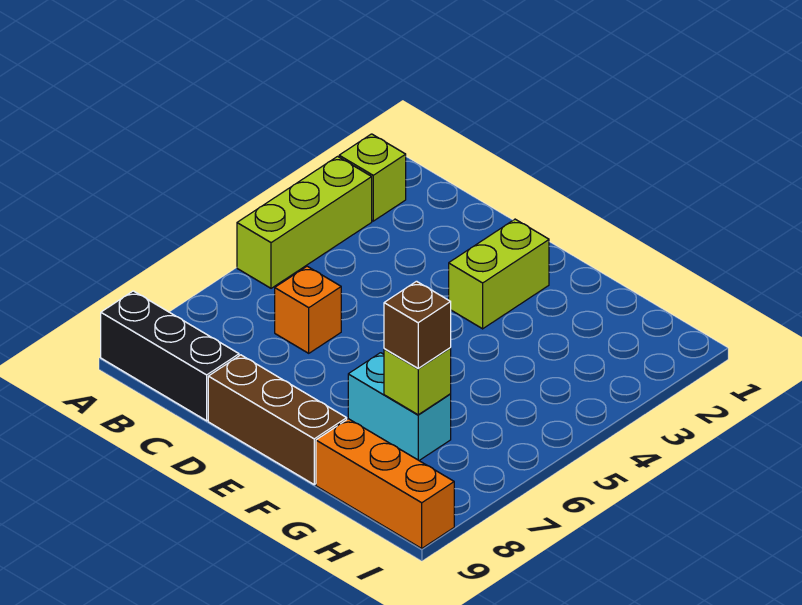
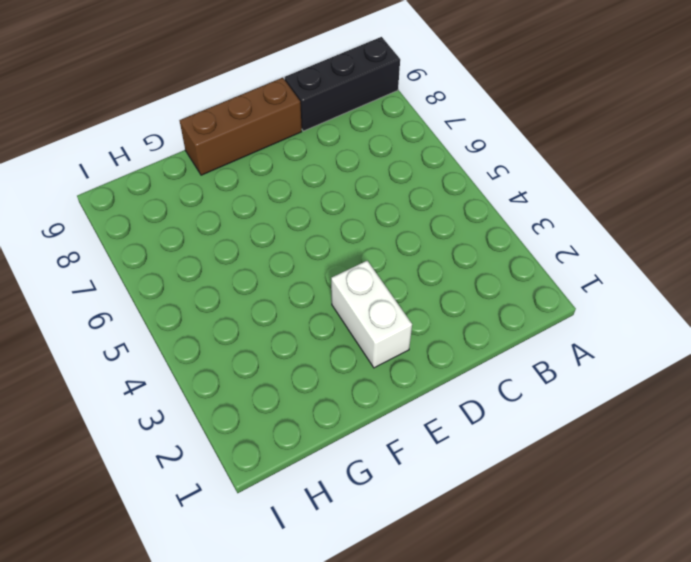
white brick E2:E3 level 1 -> lime brick E2:E3 level 1
none -> lime brick A2 level 1
none -> lime brick A3:A5 level 1

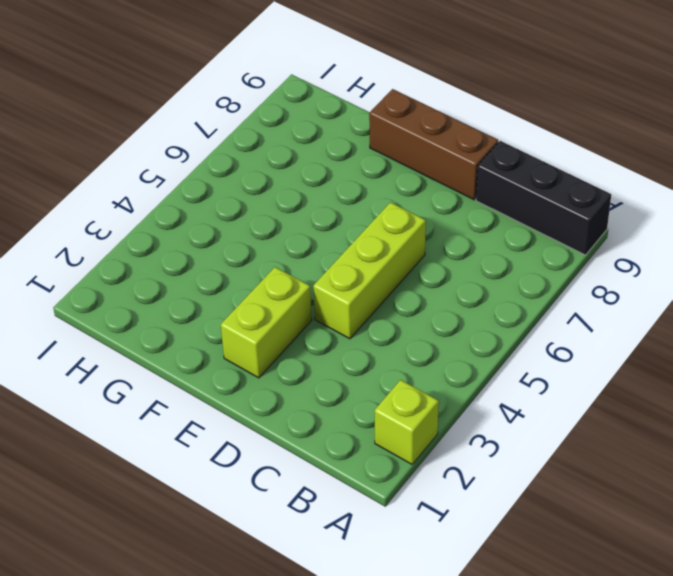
lime brick D4:D6 level 1 -> lime brick A3:A5 level 1
none -> orange brick C6 level 1
none -> cyan brick F7:G7 level 1

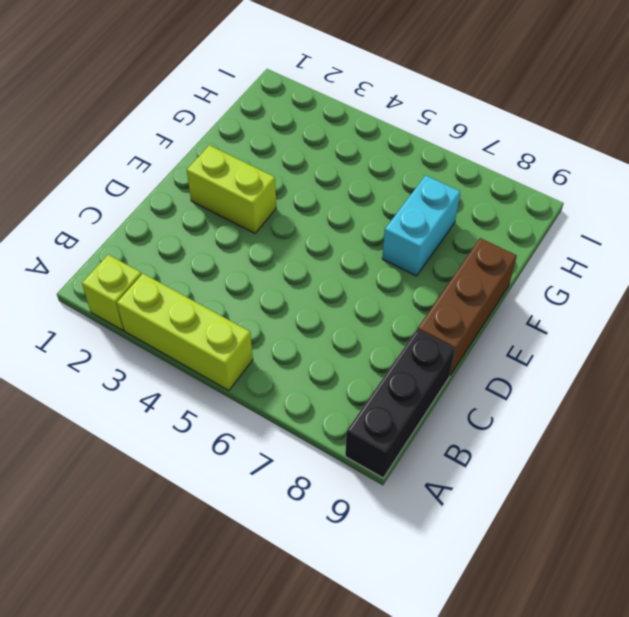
none -> orange brick C6 level 1
none -> orange brick G9:I9 level 1

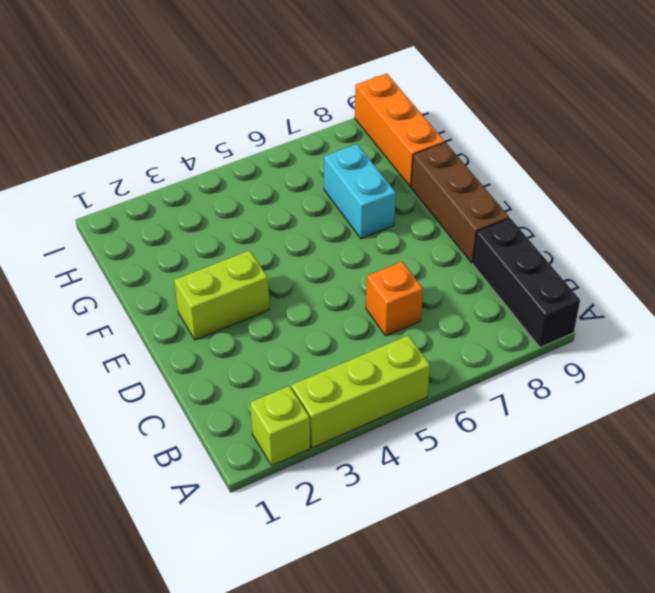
none -> lime brick G7 level 2
none -> brown brick G7 level 3

